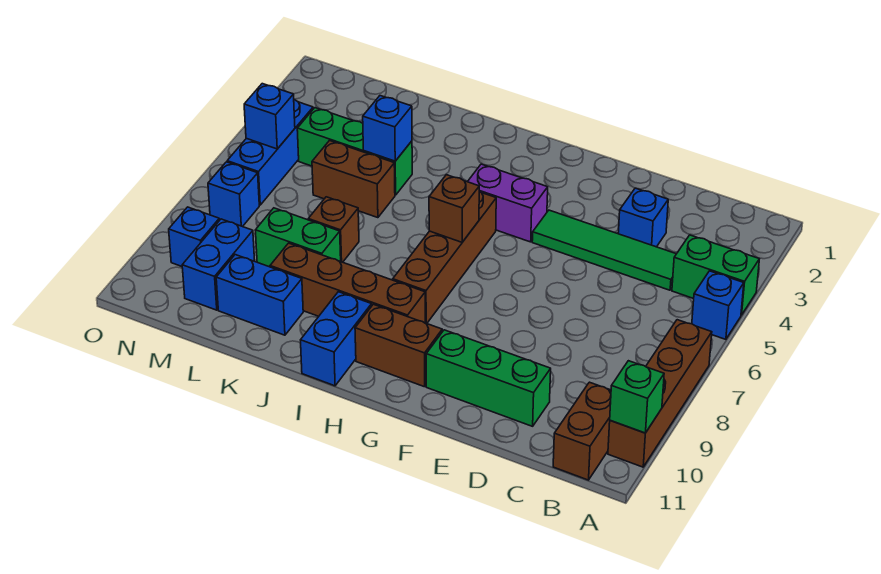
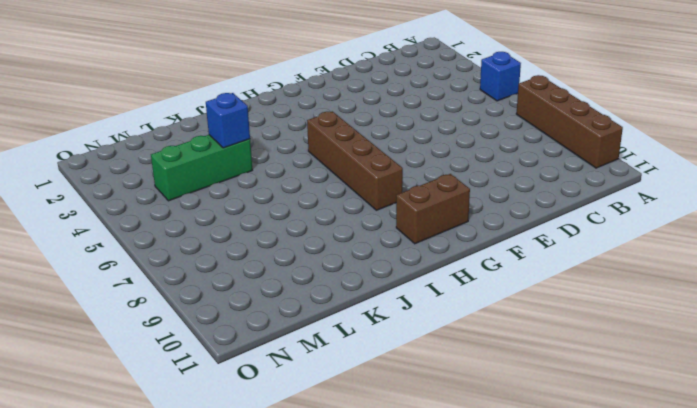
none -> green brick A4:B4 level 1
none -> brown brick B10:B11 level 1
none -> green tile C4:F4 level 1

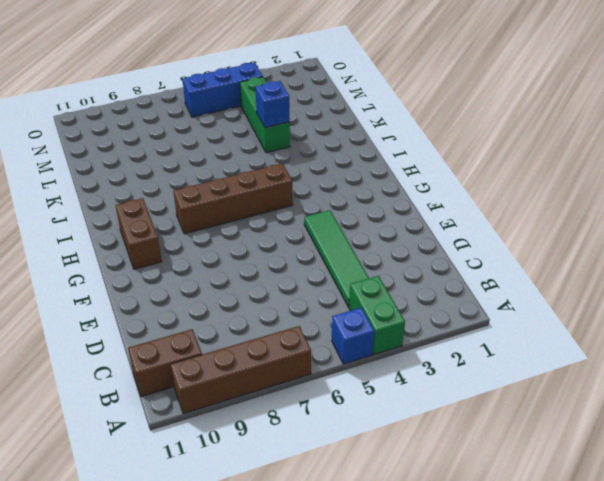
none -> blue brick D3 level 1
none -> green brick D10:F10 level 1
none -> purple brick G4:H4 level 1

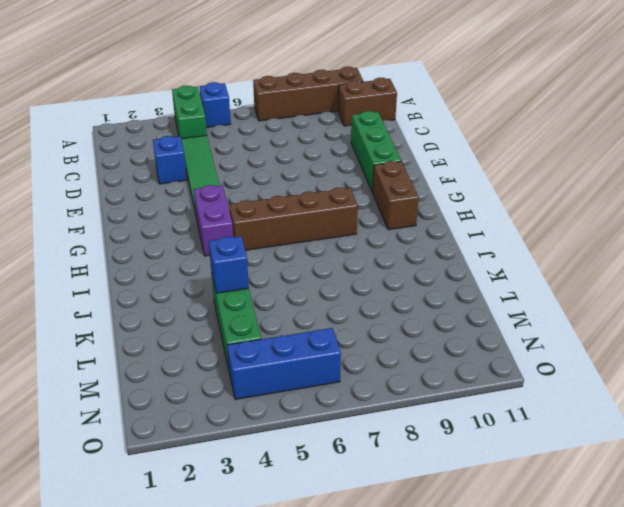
none -> brown brick H9:K9 level 1
none -> blue brick I10:I11 level 1
none -> brown brick K5:L5 level 1

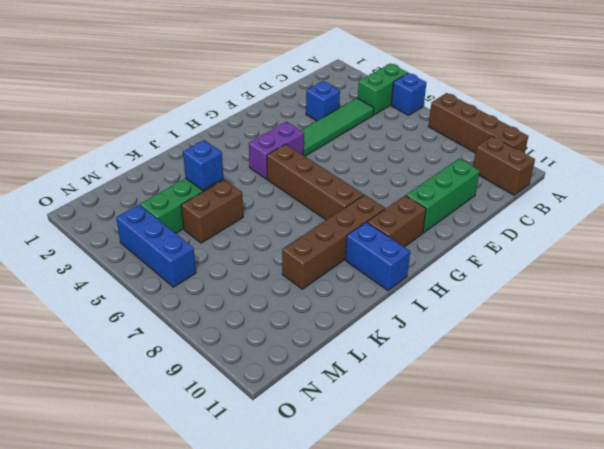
none -> brown brick K7 level 1
none -> green brick K8:L8 level 1
none -> blue brick K10:L10 level 1

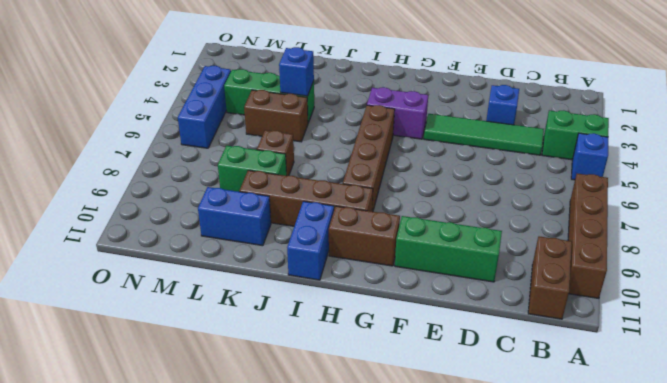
none -> blue brick M9:M10 level 1
none -> blue brick N7 level 1
none -> blue brick N9 level 1

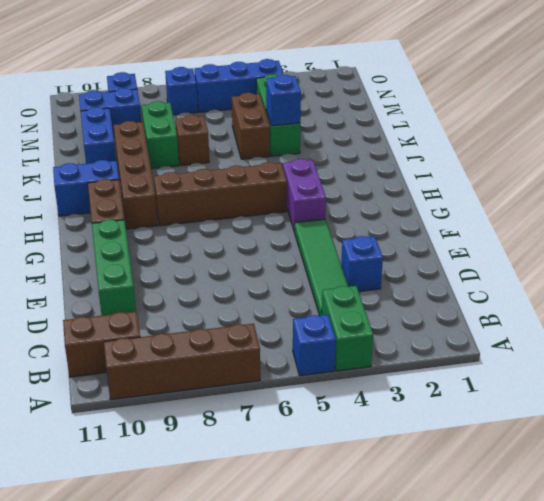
none -> green brick A10 level 2
none -> brown brick H6 level 2
none -> blue brick N5 level 2

